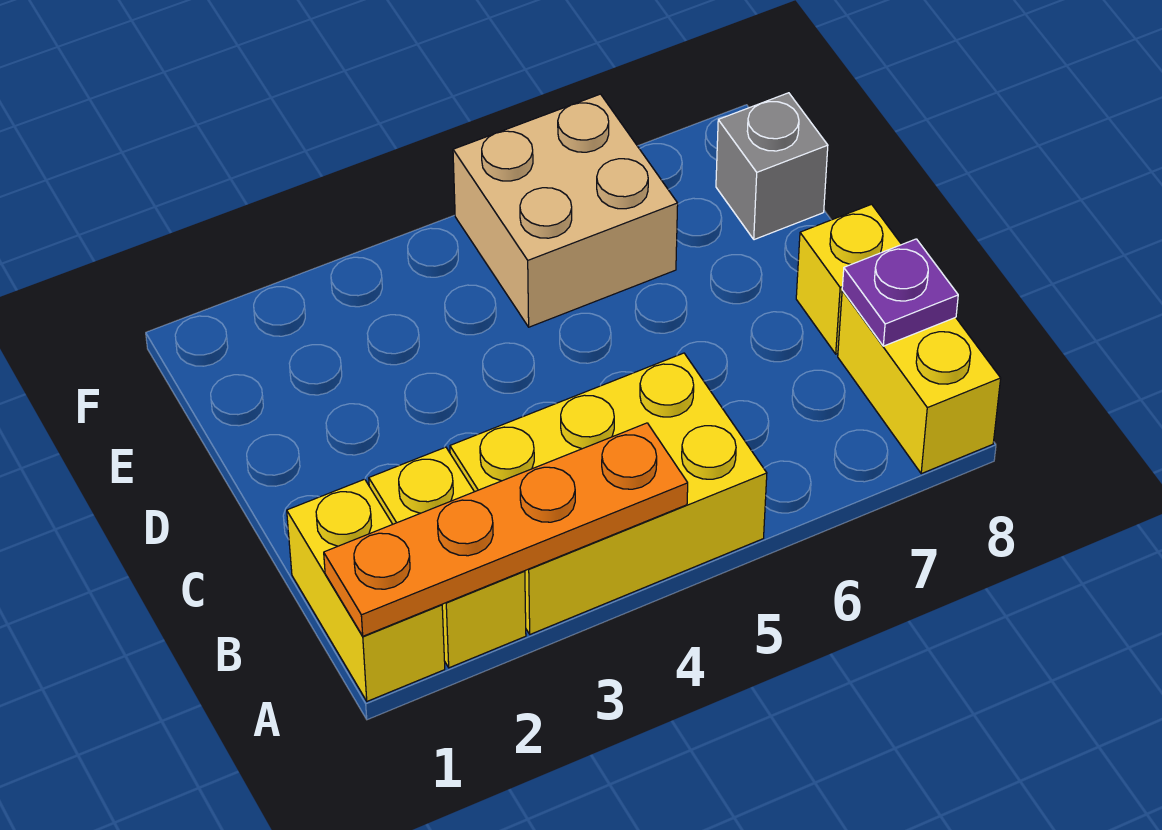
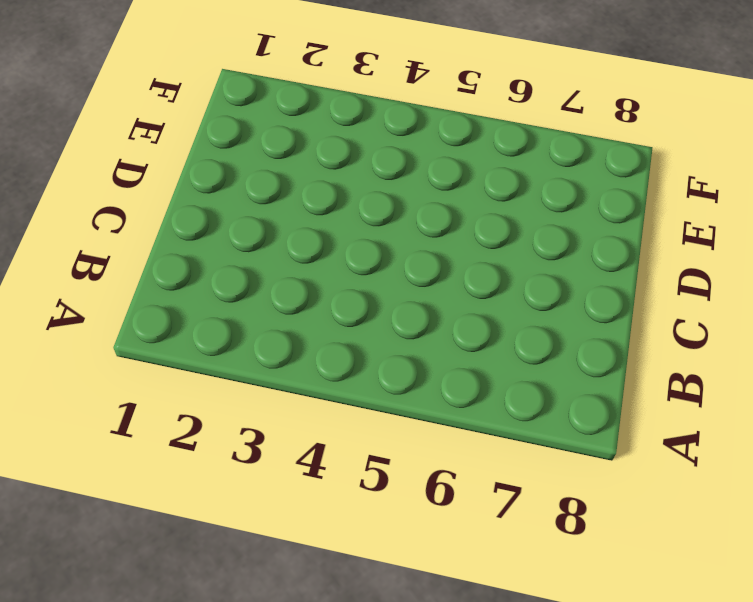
none -> yellow brick A1:B1 level 1
none -> yellow brick A2:B2 level 1

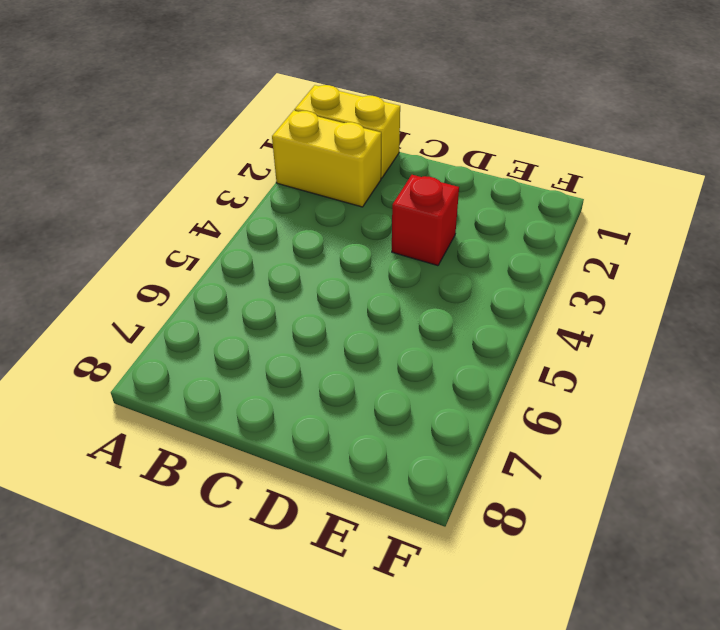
red brick D3 level 1 -> none
none -> yellow brick A3:B5 level 1
none -> yellow brick A8:B8 level 1

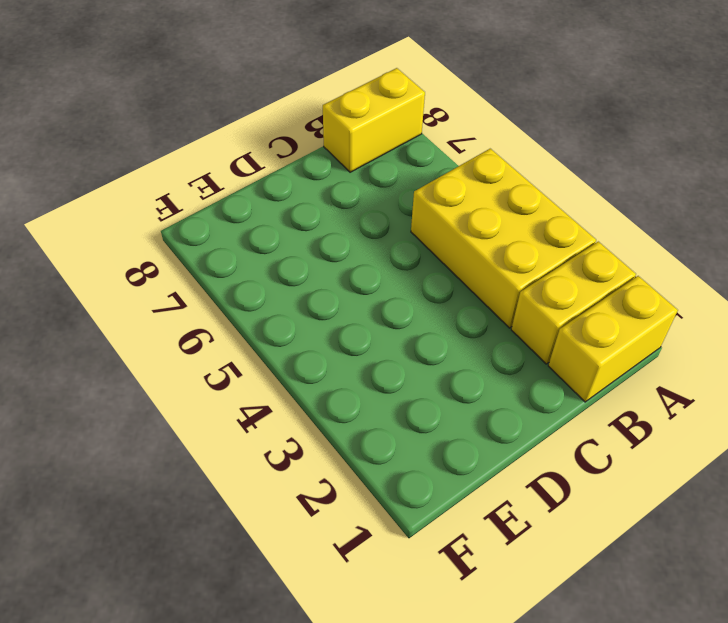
none -> yellow brick C8 level 1
none -> tan brick E5:F6 level 1

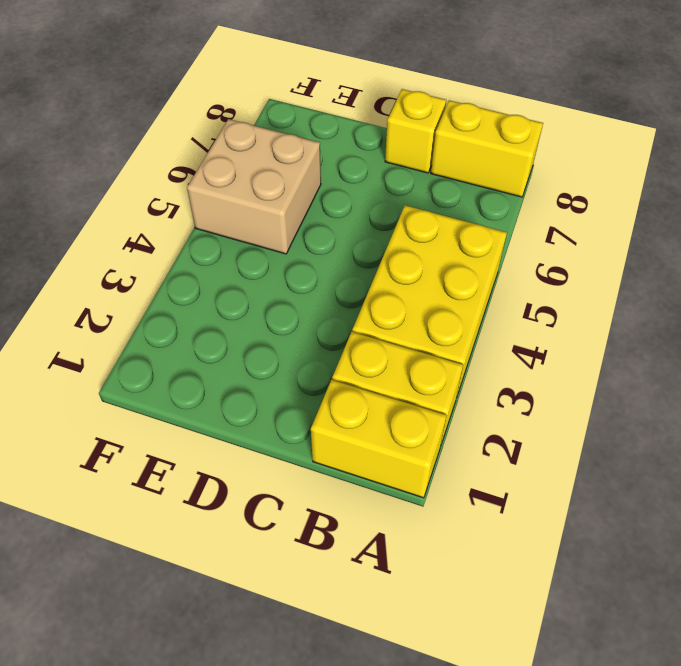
none -> grey brick E8 level 1
none -> orange plate A1:A4 level 2

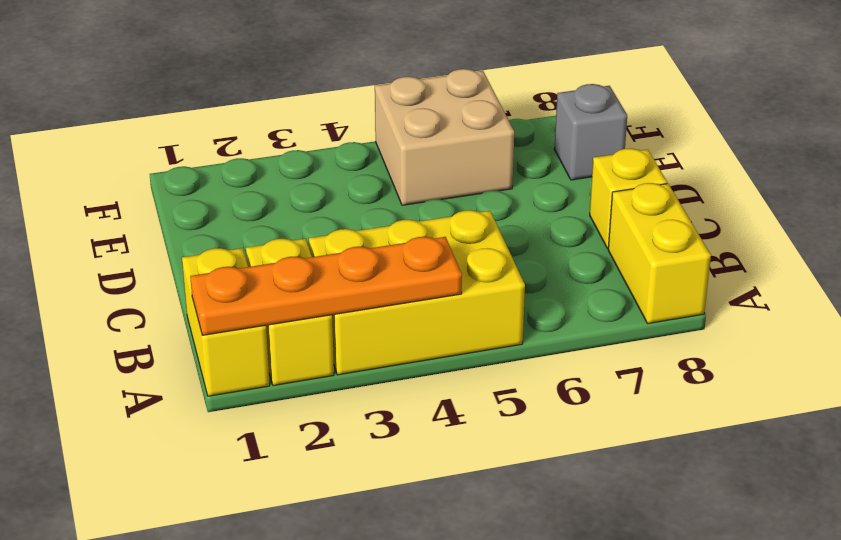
none -> purple plate B8 level 2

